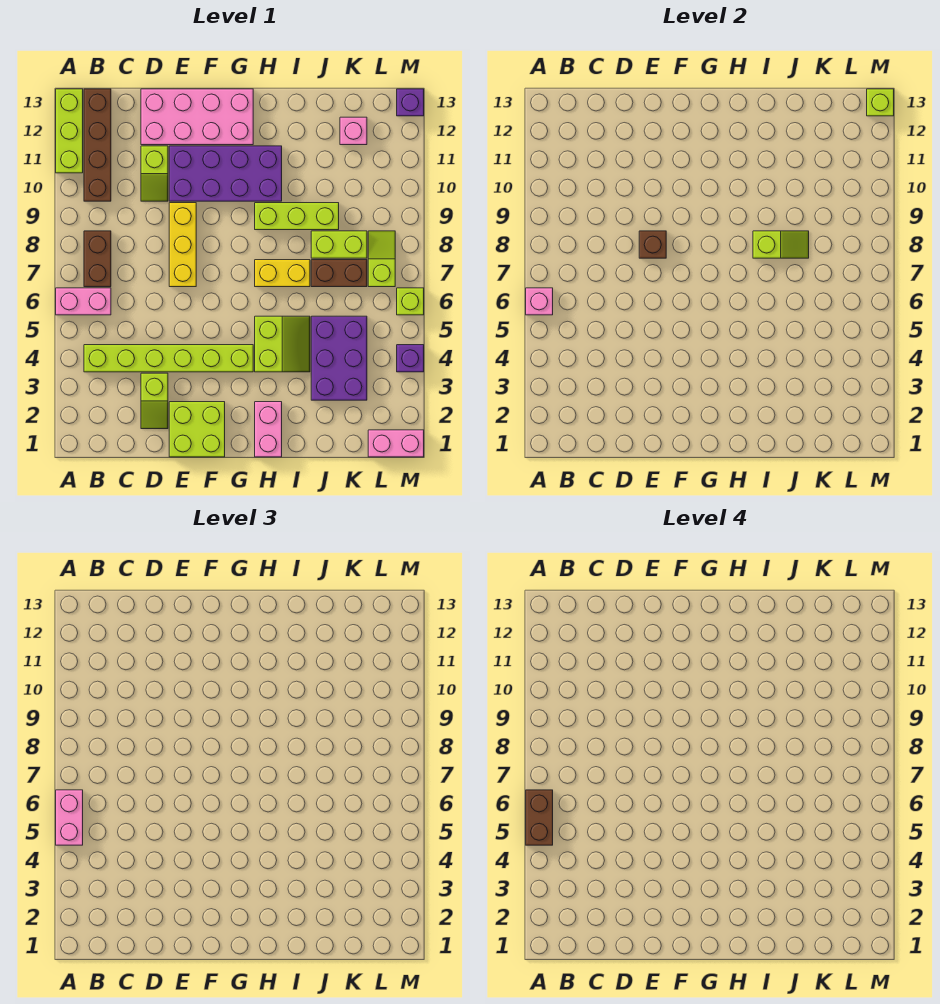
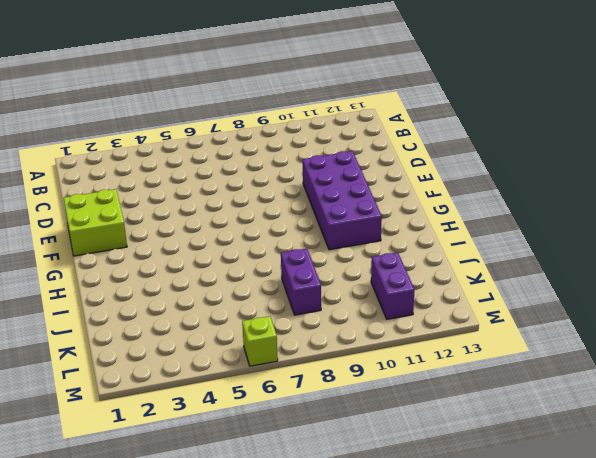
purple brick J8:K8 level 1 -> lime brick J8:K8 level 1
purple brick K11:L11 level 1 -> none
none -> pink brick A6:B6 level 1
none -> lime brick A11:A13 level 1
none -> lime brick B4:G4 level 1
none -> brown brick B7:B8 level 1

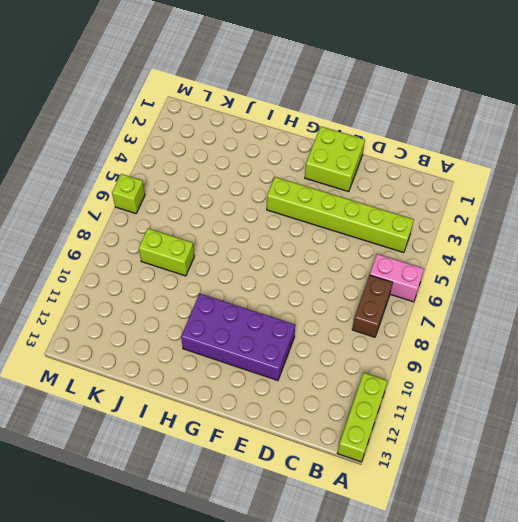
none -> brown brick B10:B13 level 1
none -> lime slope D2:D3 level 1 top 3
none -> lime slope D10:D11 level 1 top 11
none -> pink brick D12:G13 level 1

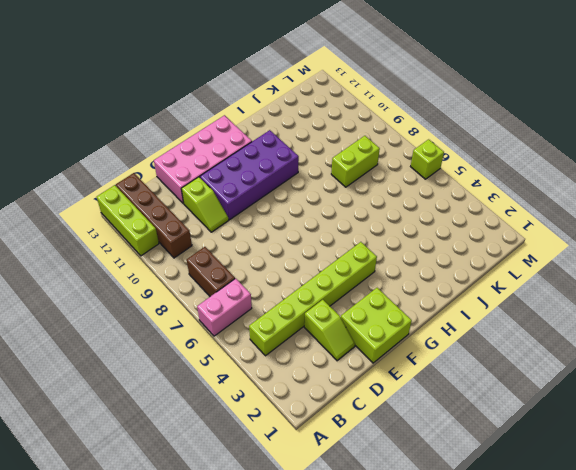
none -> yellow brick E7:E9 level 1
none -> pink brick H1:H2 level 1
none -> lime slope H4:I5 level 1 top H
none -> yellow brick H7:I7 level 1

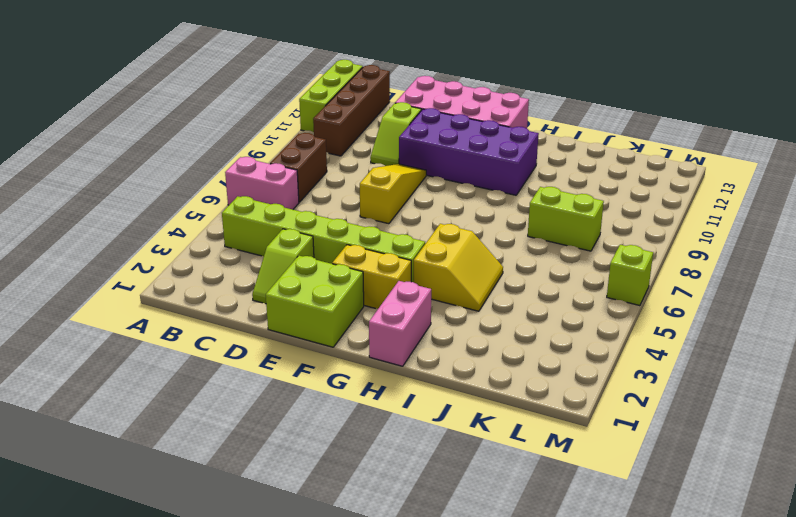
yellow slope E7:E9 level 1 top 7 -> yellow brick E7:E9 level 1
yellow brick F3:G3 level 1 -> yellow brick H7:I7 level 1
yellow slope H4:I5 level 1 top H -> lime slope H4:I5 level 1 top H
none -> lime brick H9:J9 level 1
none -> purple brick J3:K5 level 1
none -> brown brick J7:K7 level 1
none -> pink brick K12 level 1

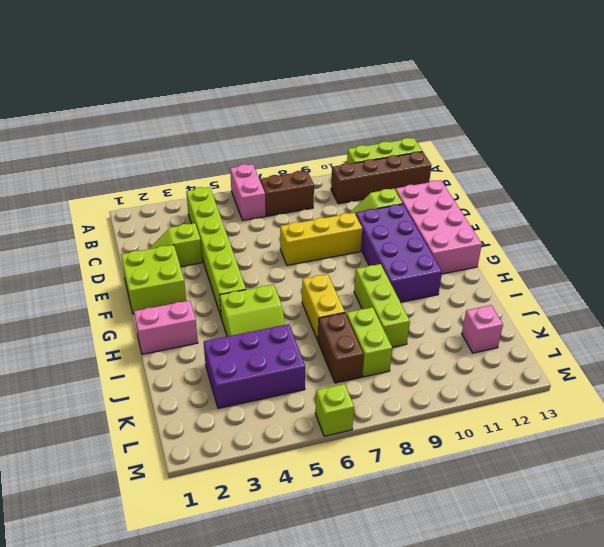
none -> pink brick L1:M1 level 1
none -> lime slope L7:L8 level 1 top 7
none -> purple brick M4 level 1
none -> purple brick M13 level 1

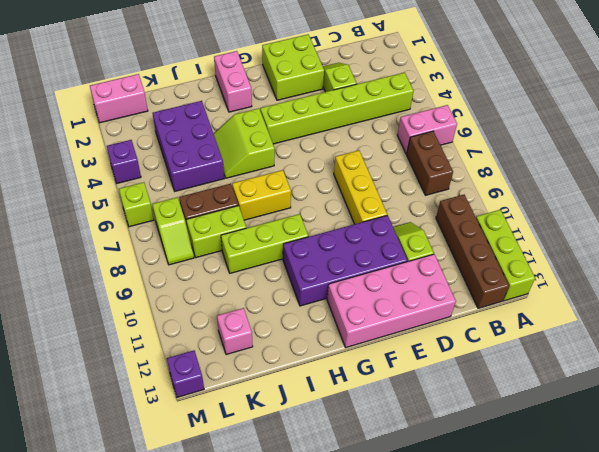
none -> pink brick A6 level 2
none -> brown brick E8 level 2
none -> lime slope I8:J8 level 2 top I
none -> lime brick M13 level 2

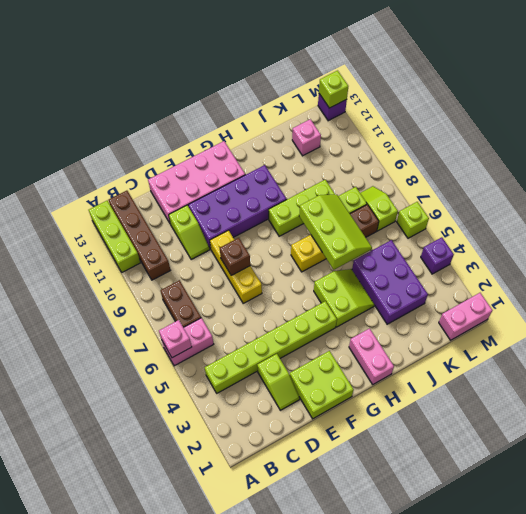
lime slope I6:J8 level 2 top I -> lime slope I8:J8 level 2 top I
none -> pink brick A5:A6 level 3
none -> brown brick A5:A6 level 4

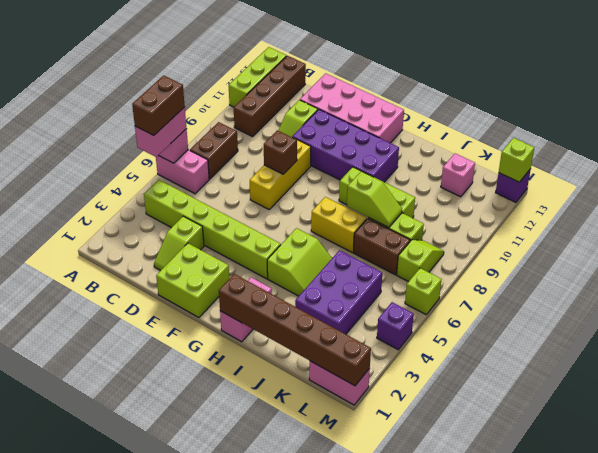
brown brick H1:M1 level 2 -> none

